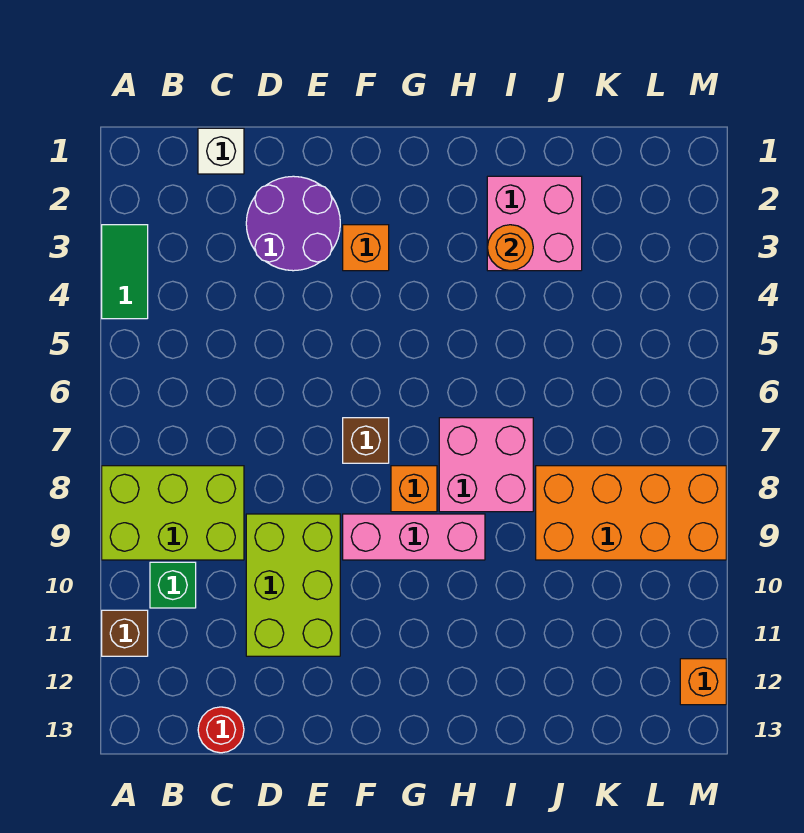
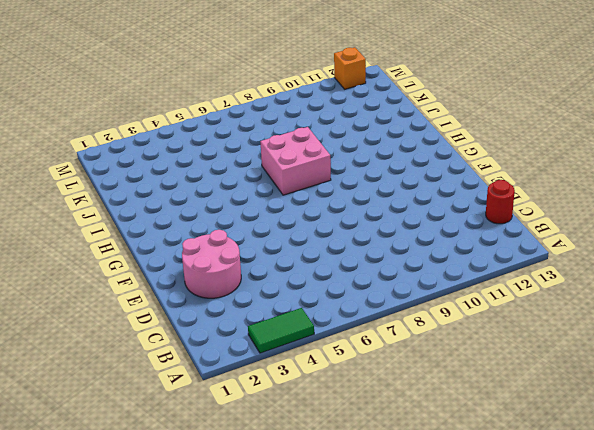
pink round brick D2:E3 level 1 -> purple round brick D2:E3 level 1
none -> lime brick A8:C9 level 1
none -> brown brick A11 level 1
none -> green brick B10 level 1

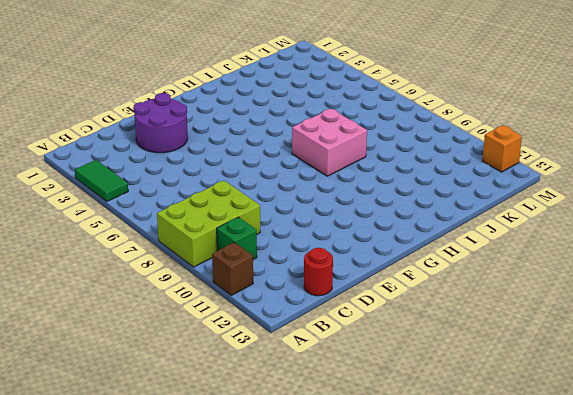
none -> white brick C1 level 1
none -> lime brick D9:E11 level 1
none -> orange brick F3 level 1

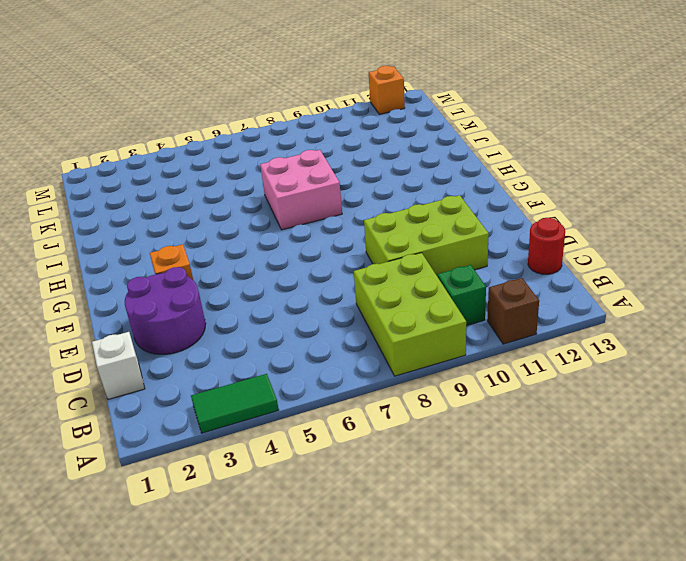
none -> brown brick F7 level 1
none -> pink brick F9:H9 level 1
none -> orange brick G8 level 1

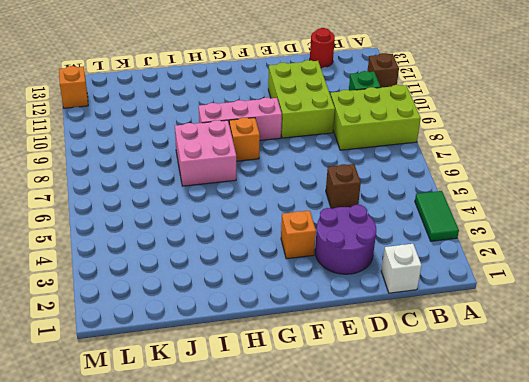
brown brick D5 level 1 -> brown brick F7 level 1
none -> pink brick I2:J3 level 1
none -> orange brick J8:M9 level 1
none -> orange round brick I3 level 2

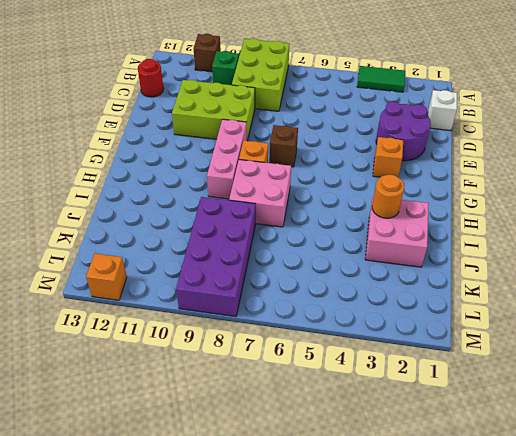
purple brick J8:M9 level 1 -> orange brick J8:M9 level 1

